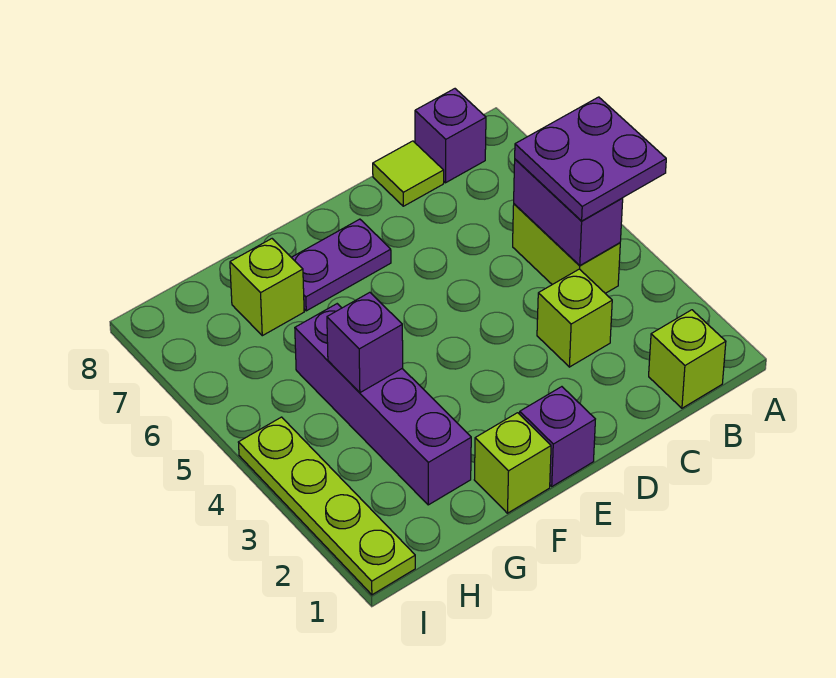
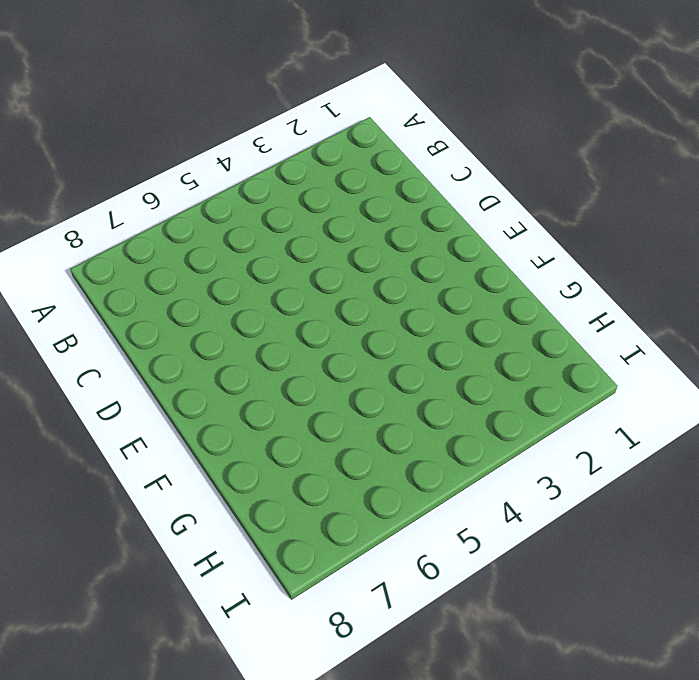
none -> lime brick B1 level 1
none -> lime brick B4:B5 level 1
none -> purple brick B8 level 1

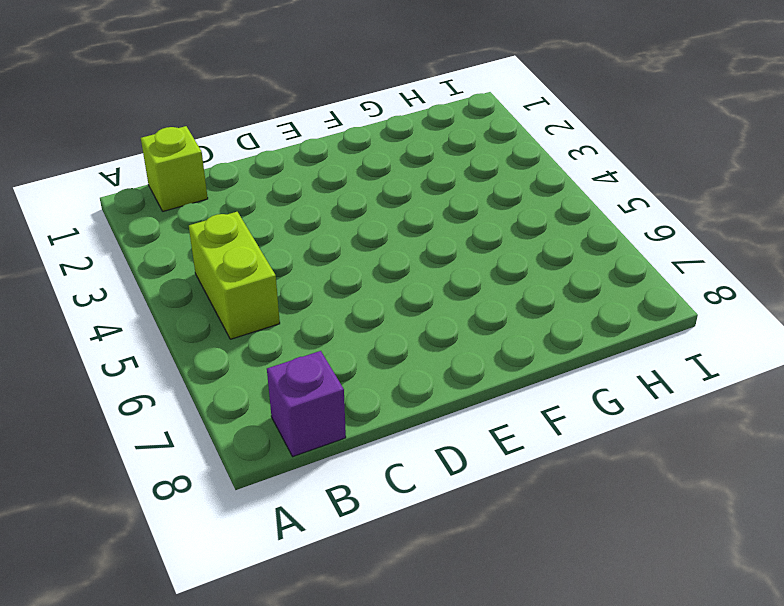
none -> lime brick C3 level 1
none -> lime tile C8 level 1
none -> purple brick E1 level 1

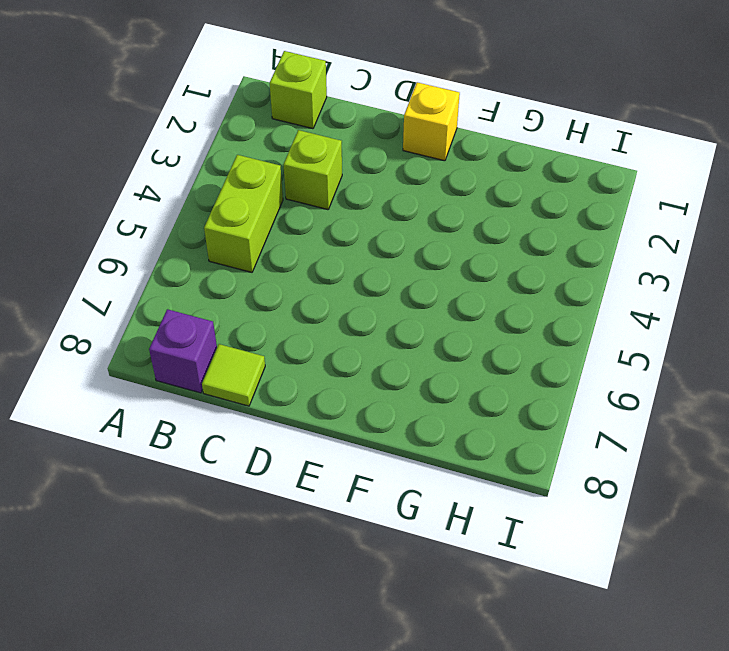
yellow brick E1 level 1 -> purple brick E1 level 1
none -> purple plate E7:F7 level 1
none -> lime brick F1 level 1
none -> purple brick G2:G5 level 1

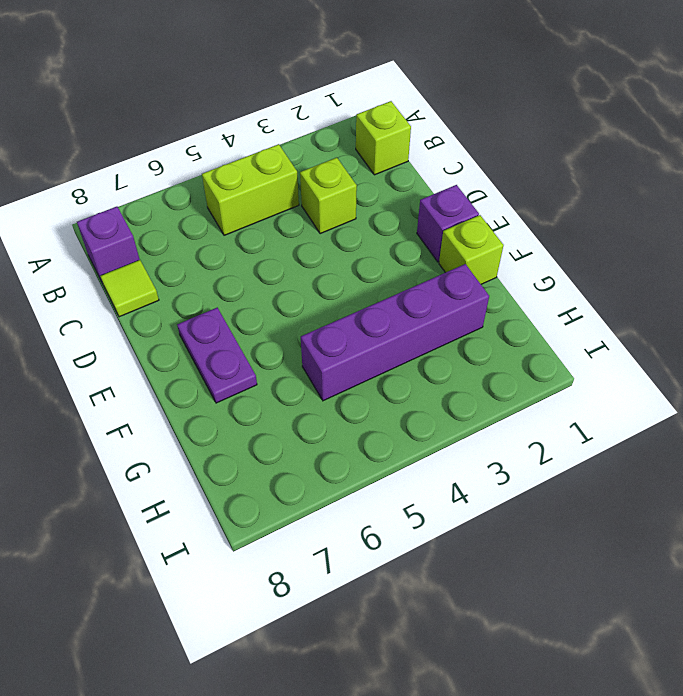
none -> lime brick G7 level 1
none -> lime plate I1:I4 level 1
none -> purple brick B4:B5 level 2

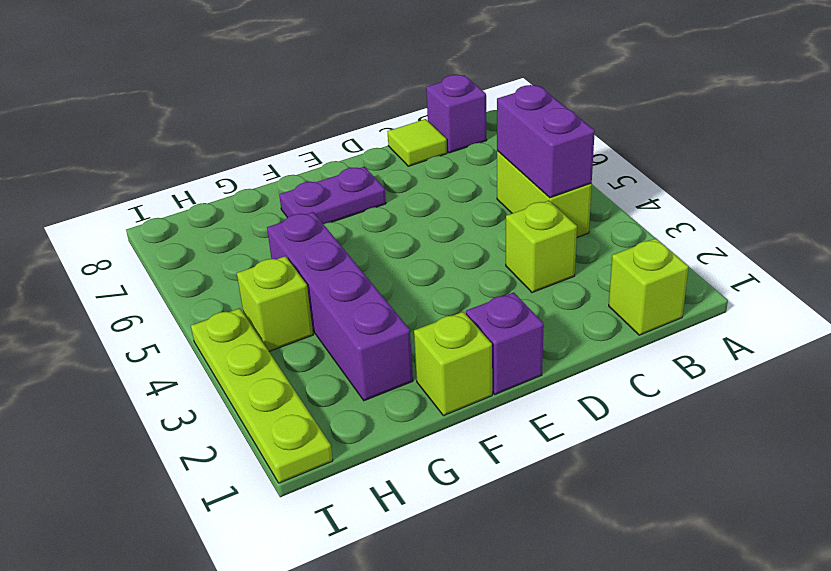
lime brick H4 level 1 -> lime brick G7 level 1
none -> purple brick G4 level 2
none -> purple plate A4:B5 level 3

